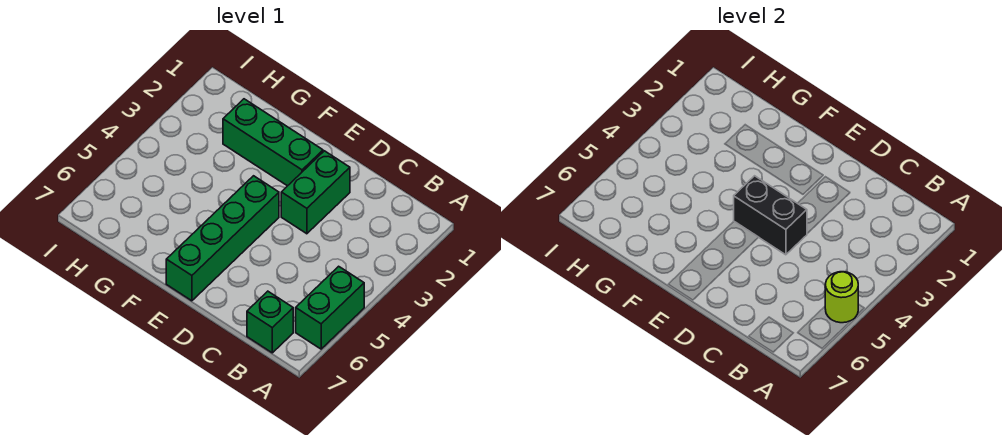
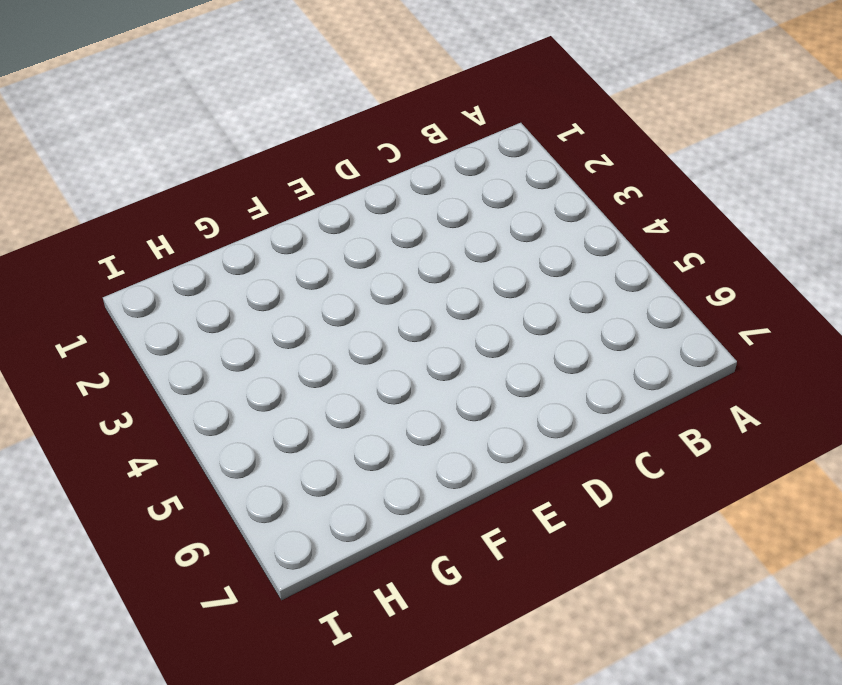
none -> green brick A5:A6 level 1
none -> green brick B7 level 1

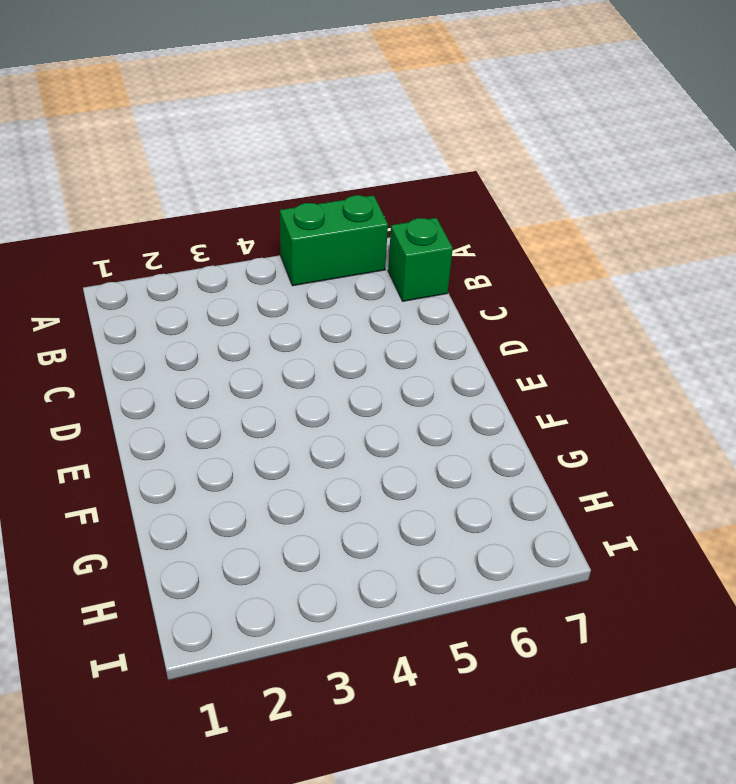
none -> green brick D2:D3 level 1
none -> green brick E2:G2 level 1

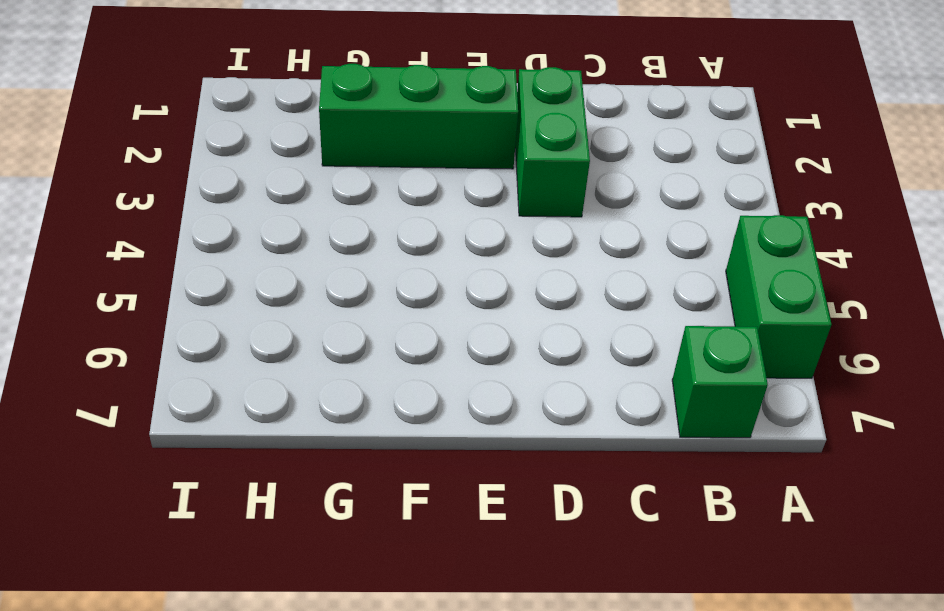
none -> green brick E4:E7 level 1
none -> lime round brick A5 level 2

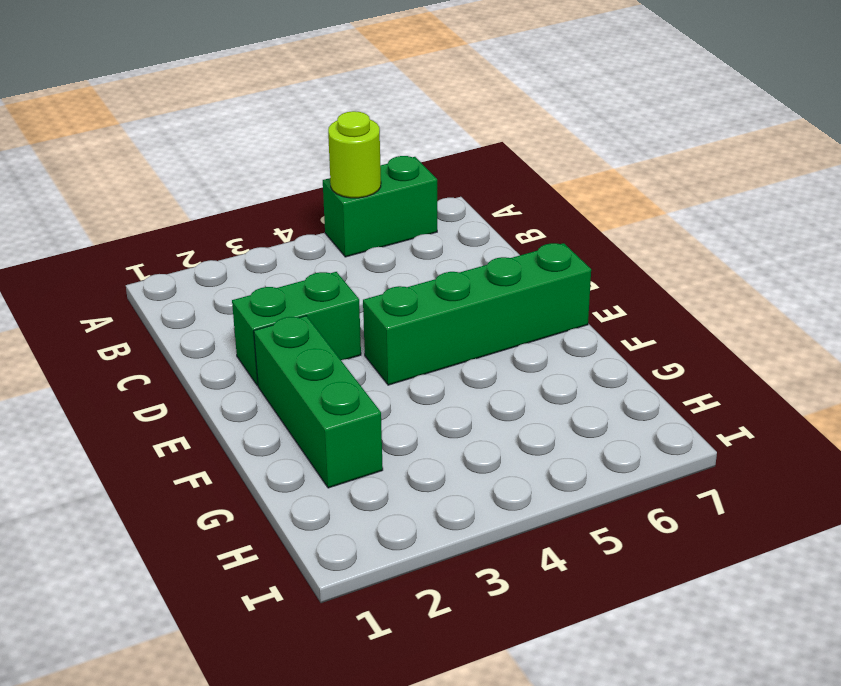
none -> green brick B7 level 1
none -> black brick D4:E4 level 2

